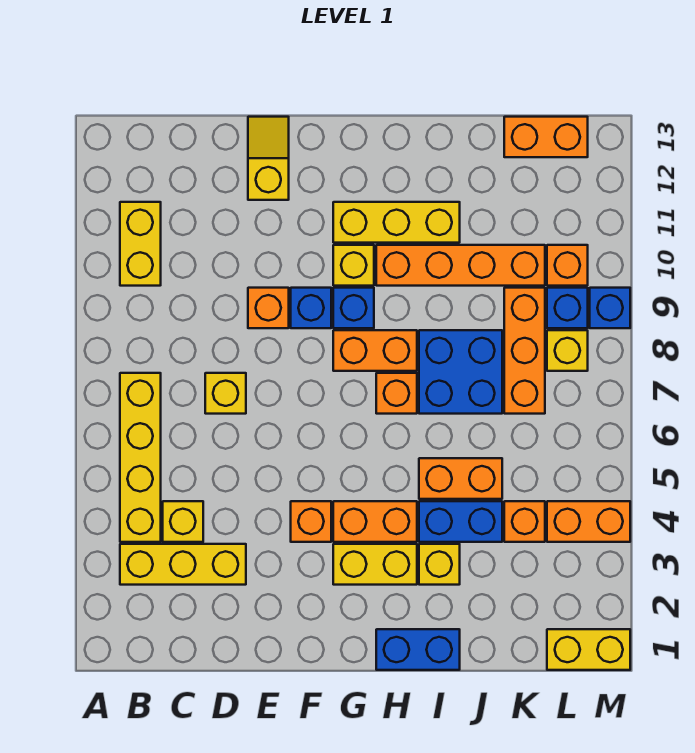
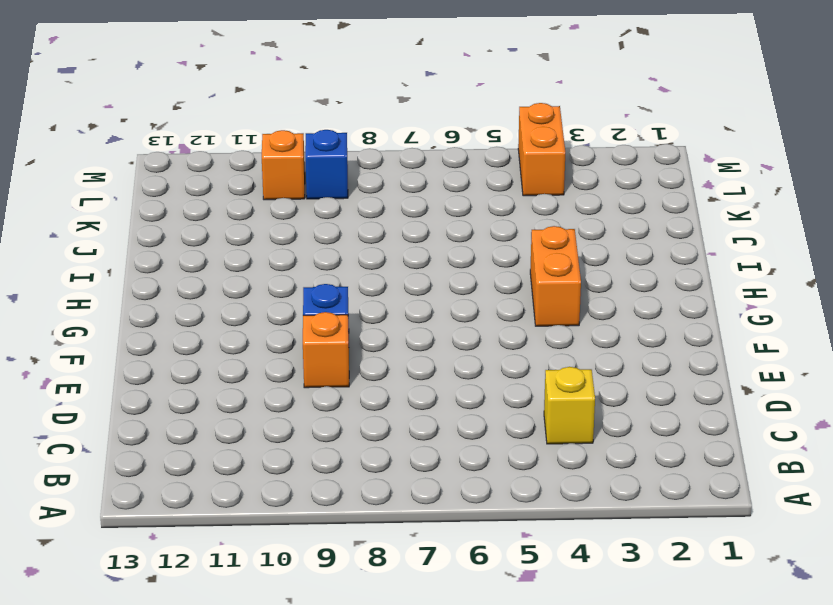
none -> yellow brick B3:D3 level 1
none -> yellow brick B4:B7 level 1
none -> yellow brick B10:B11 level 1
none -> yellow brick D7 level 1

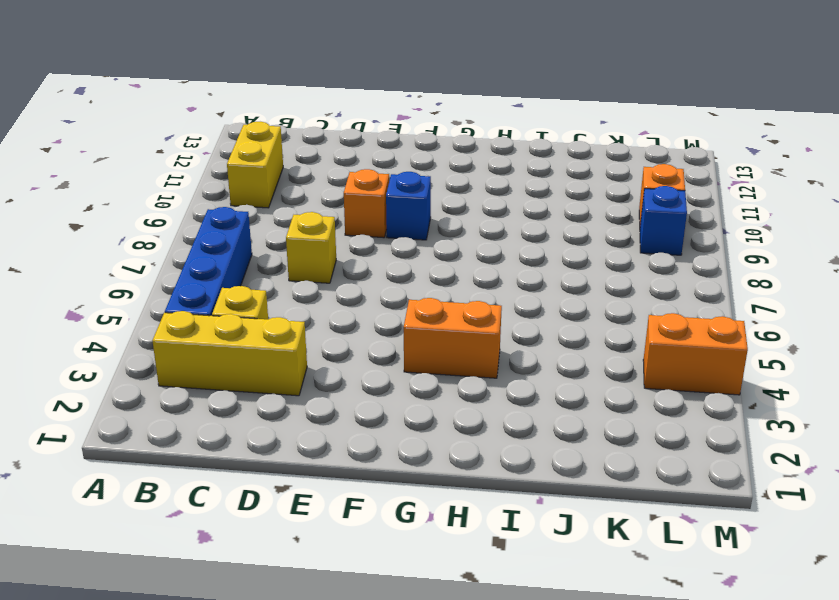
blue brick B4:B7 level 1 -> yellow brick B4:B7 level 1
none -> yellow slope E12:E13 level 1 top 12
none -> orange brick F4 level 1
none -> yellow brick G3:H3 level 1
none -> orange brick G8:H8 level 1

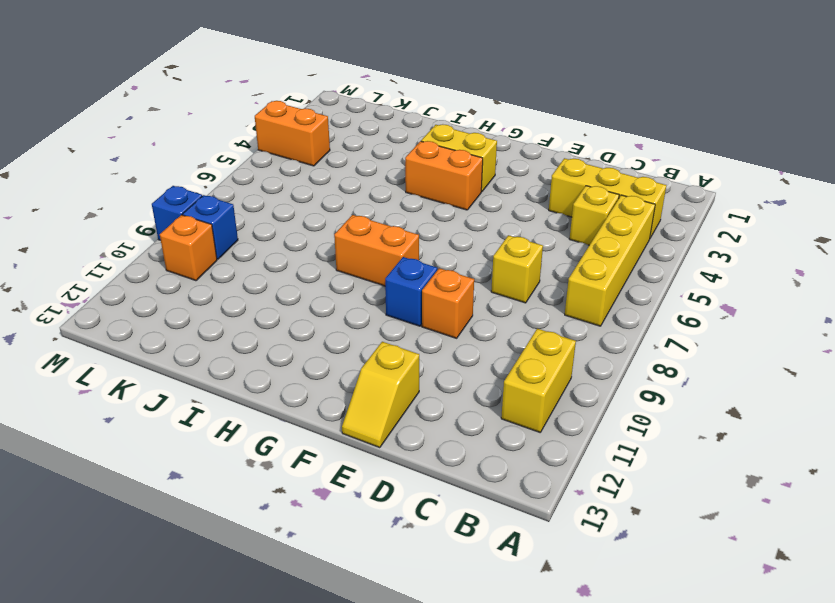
none -> orange brick F4 level 1
none -> blue brick G9 level 1
none -> yellow brick G10 level 1
none -> yellow brick G11:I11 level 1

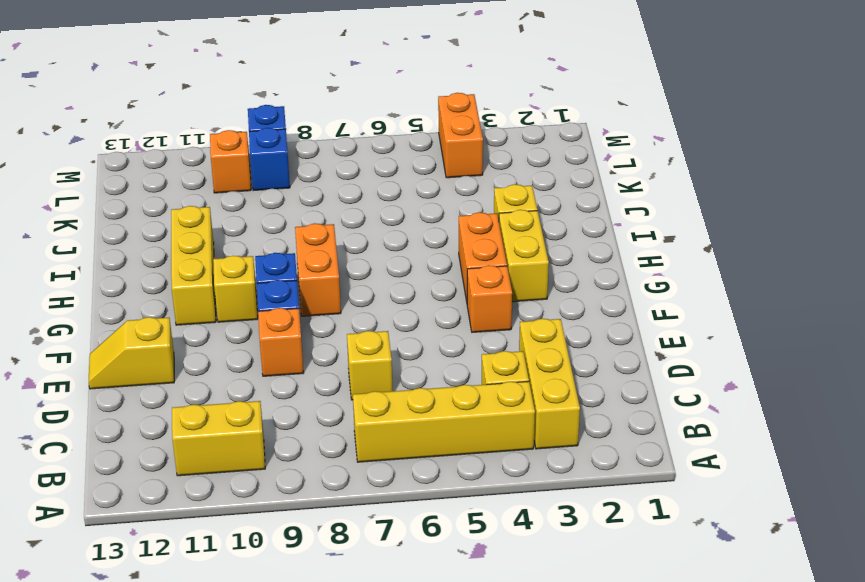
none -> blue brick H1:I1 level 1
none -> orange brick H7 level 1
none -> orange brick H10:K10 level 1
none -> blue brick I4:J4 level 1

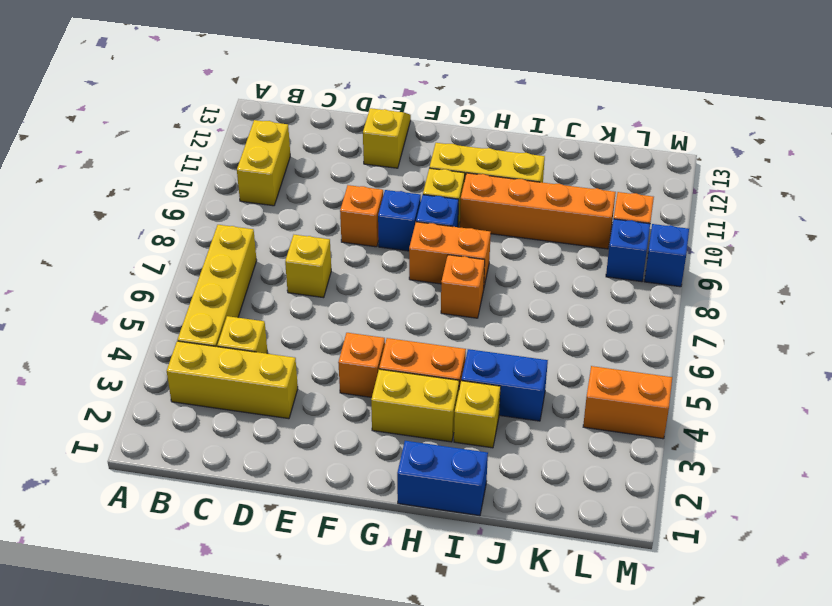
none -> orange brick I5:J5 level 1
none -> blue brick I7:J8 level 1
none -> orange brick K4 level 1
none -> orange brick K7:K9 level 1

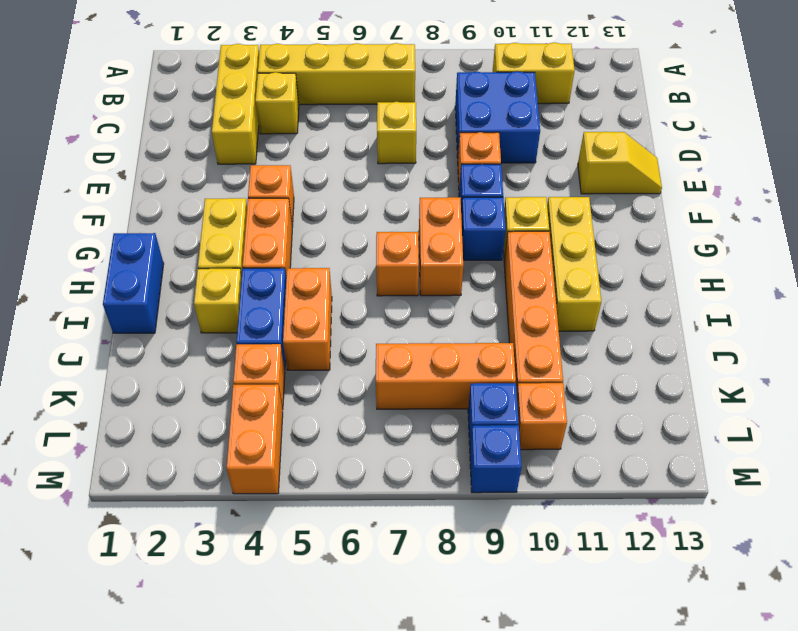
blue brick C9:D10 level 1 -> blue brick I7:J8 level 1
none -> orange brick K13:L13 level 1
none -> yellow brick L1:M1 level 1
none -> yellow brick L8 level 1

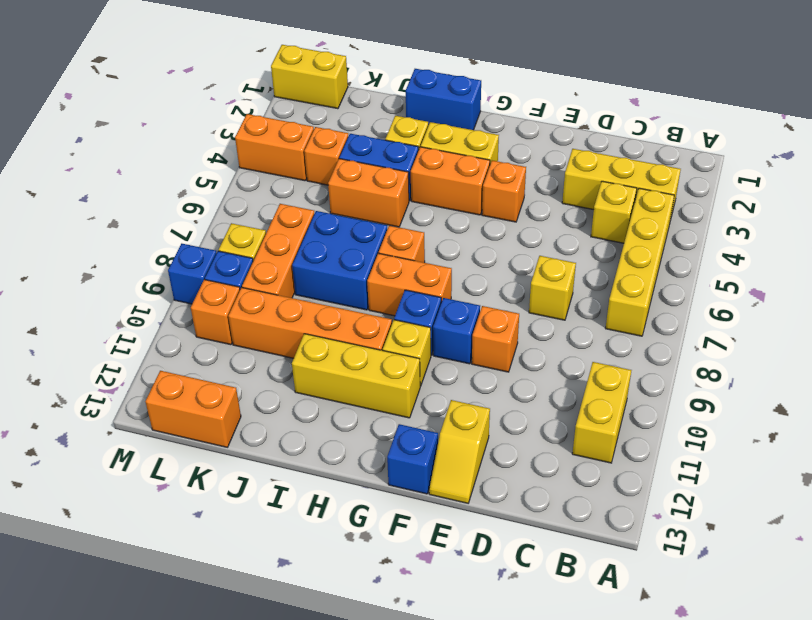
blue brick F13 level 1 -> none

